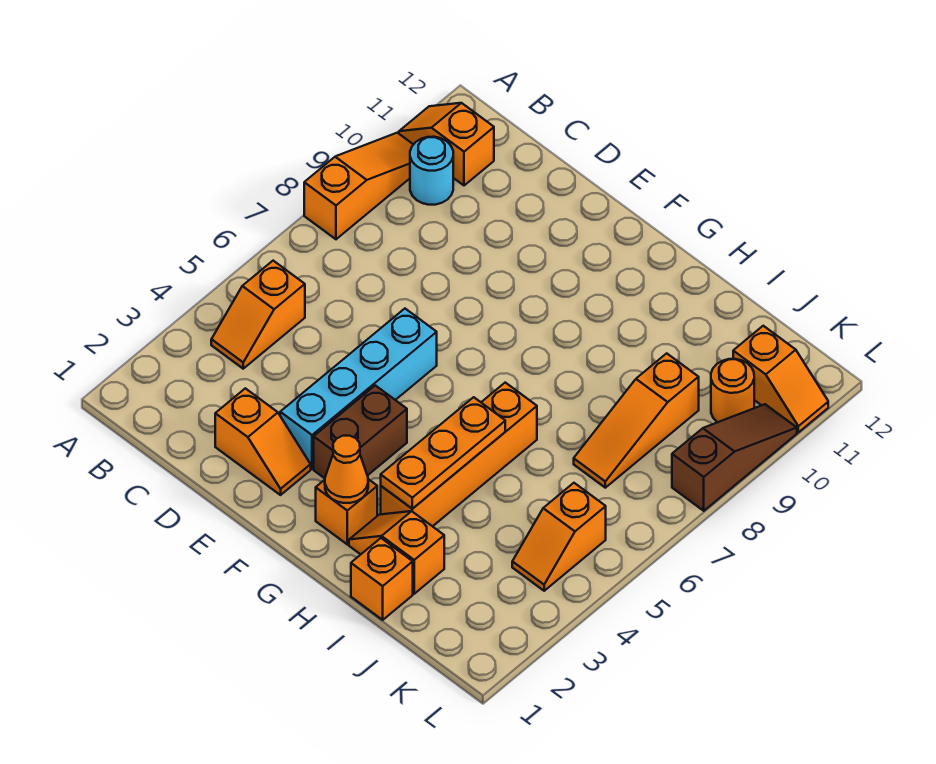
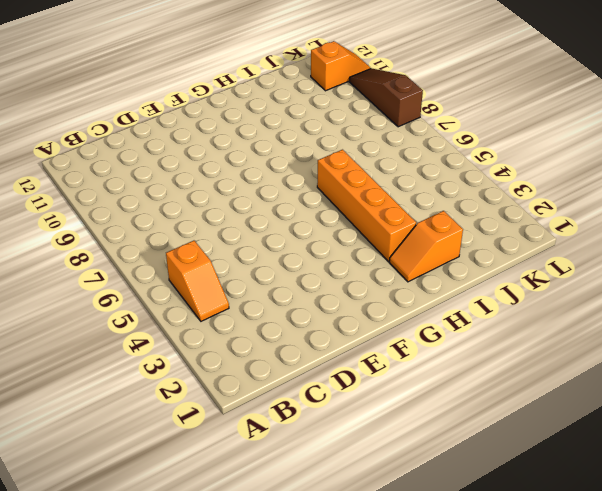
none -> orange slope A8:A10 level 1 top 8
none -> orange slope A11:B11 level 1 top B
none -> cyan round brick B10 level 1

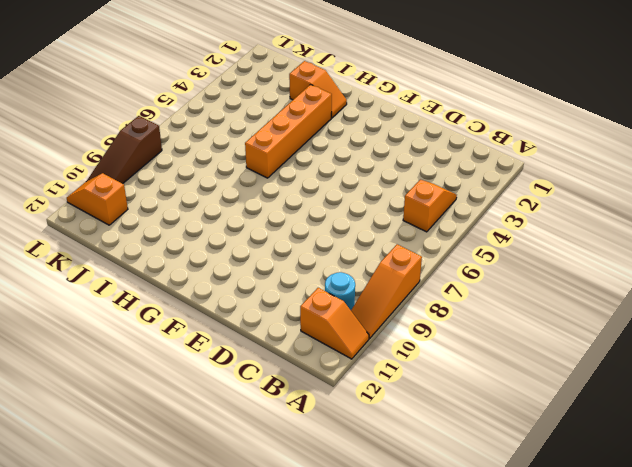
none -> orange slope D2:E2 level 1 top D
none -> cyan brick E3:E6 level 1
none -> brown brick F3:F4 level 1

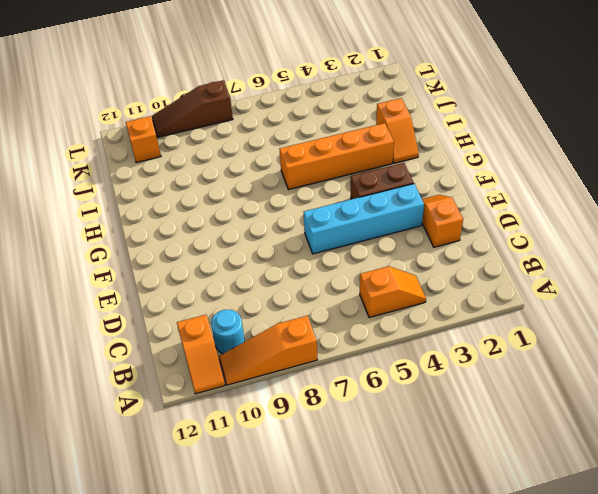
none -> orange brick G2 level 1
none -> orange brick I1 level 1
none -> orange slope J7:J9 level 1 top 9

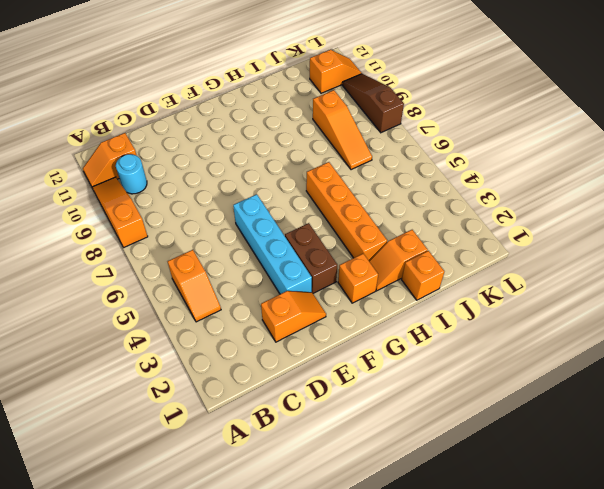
none -> orange slope K4:K5 level 1 top 5
none -> orange round brick K10 level 1
none -> orange cone G2 level 2

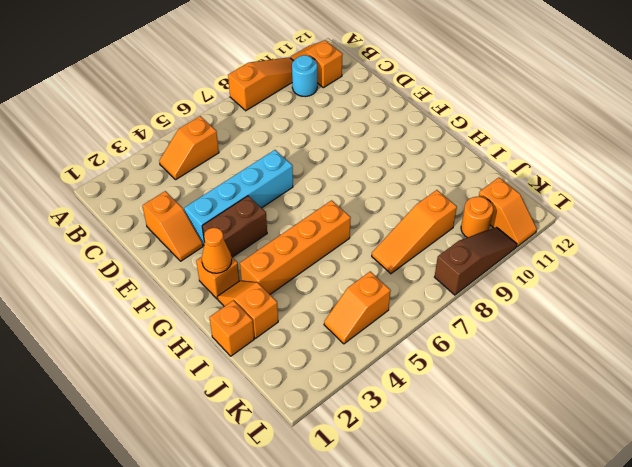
none -> orange plate H3:H5 level 2

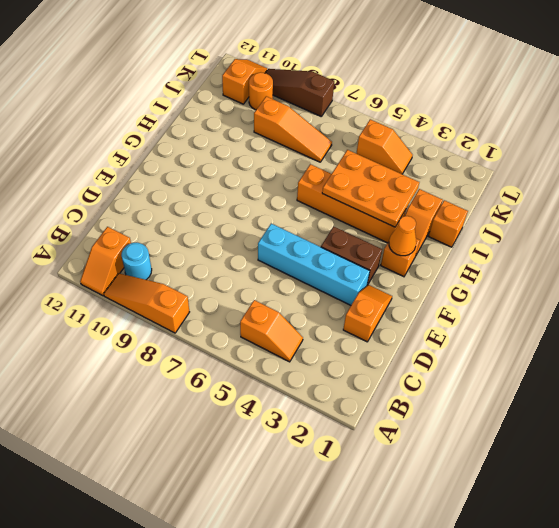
orange plate H3:I5 level 2 -> orange plate H3:H5 level 2

